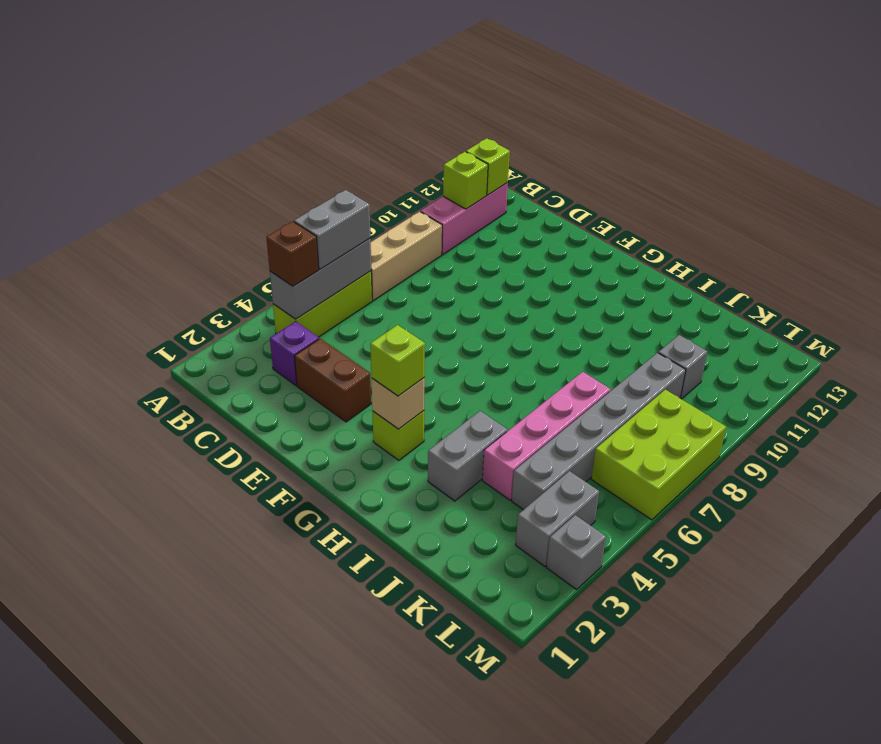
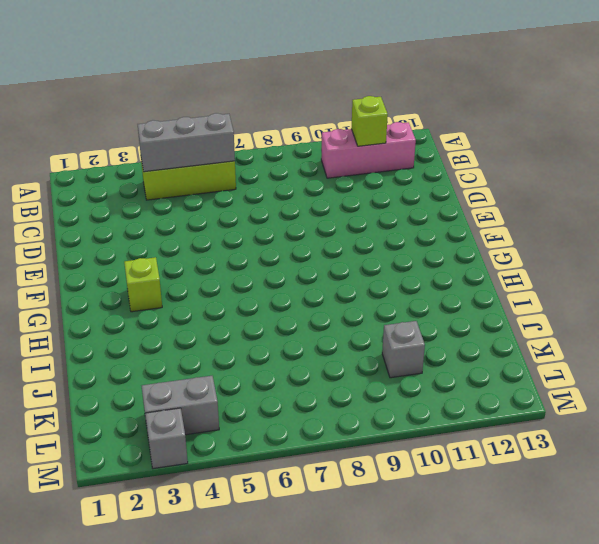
none -> tan brick B7:B9 level 1
none -> purple brick C3 level 1
none -> brown brick D3:E3 level 1

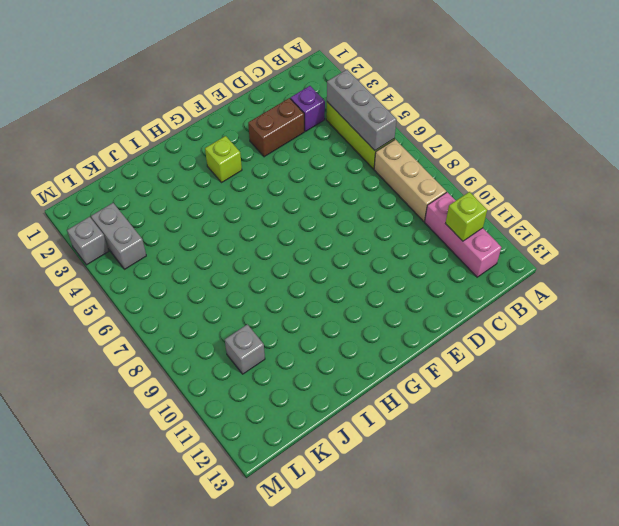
none -> grey brick I3:I4 level 1
none -> pink brick J4:J7 level 1
none -> grey brick K4:K9 level 1

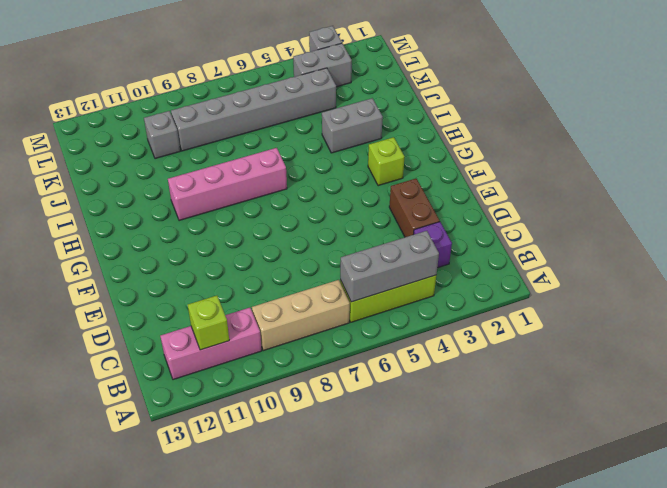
pink brick H7:H10 level 1 -> pink brick J4:J7 level 1
none -> lime brick L6:M8 level 1
none -> lime brick B12 level 2
none -> tan brick G3 level 2

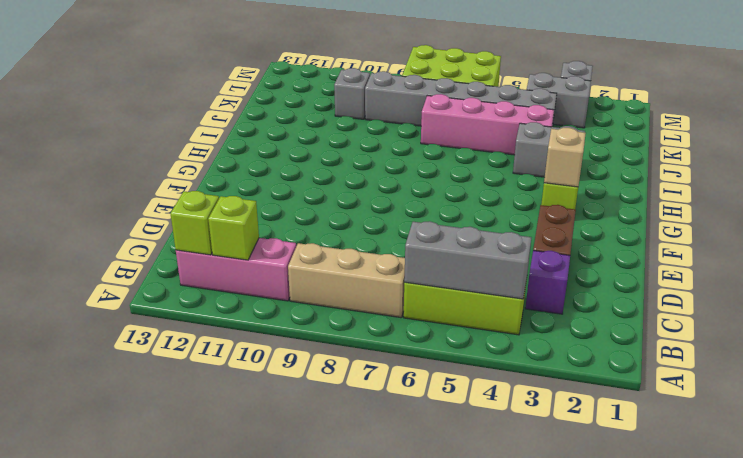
none -> brown brick B4 level 3
none -> grey brick B5:B6 level 3
none -> lime brick G3 level 3

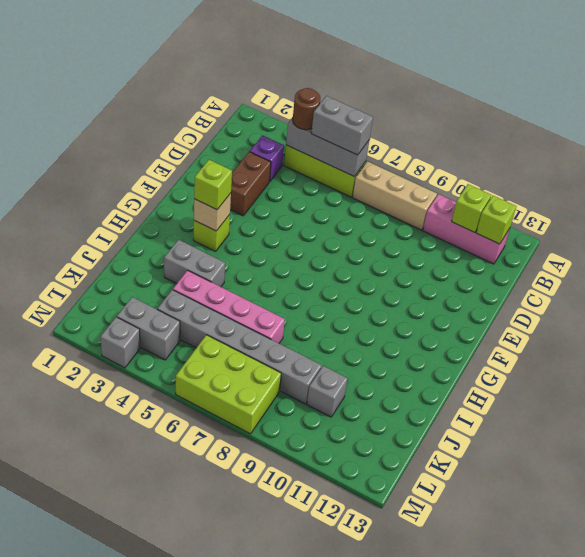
brown round brick B4 level 3 -> brown brick B4 level 3

